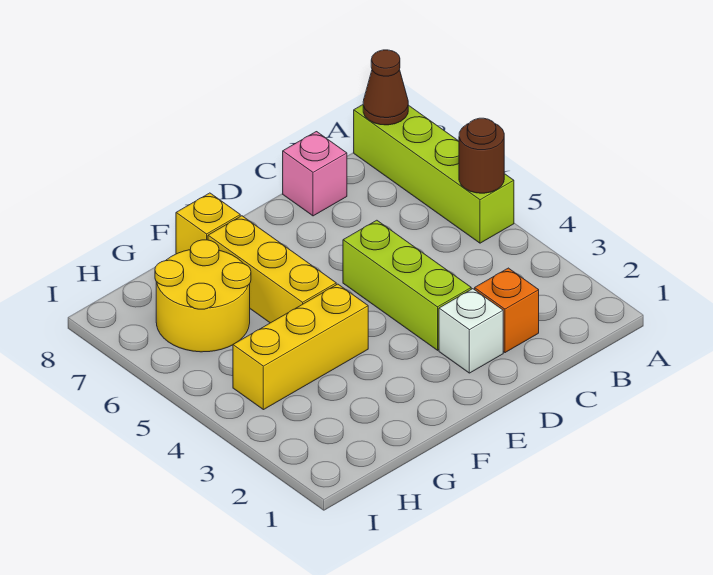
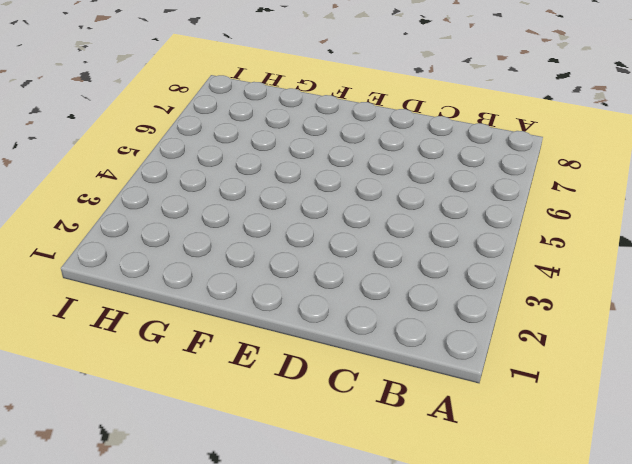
none -> lime brick A5:A8 level 1
none -> orange brick C2 level 1

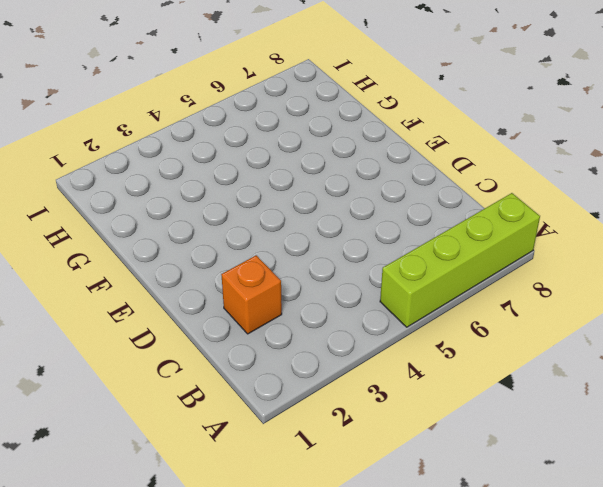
none -> pink brick C8 level 1
none -> white brick D2 level 1

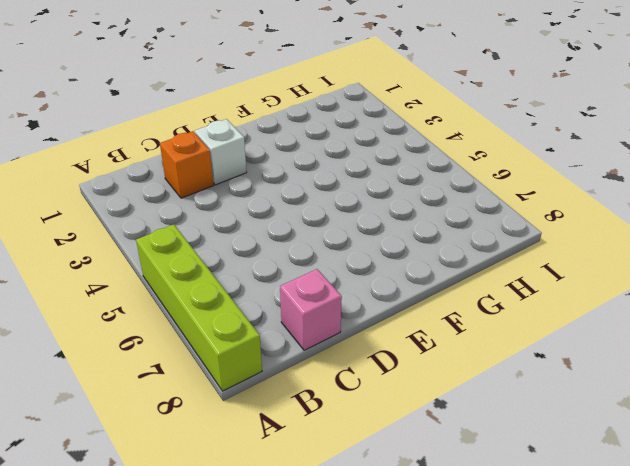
none -> lime brick D3:D5 level 1
none -> yellow brick F4:H4 level 1

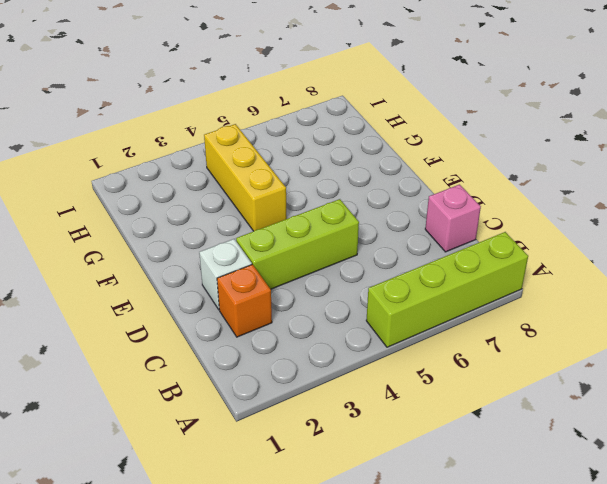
none -> yellow brick F5:F7 level 1
none -> yellow brick F8 level 1

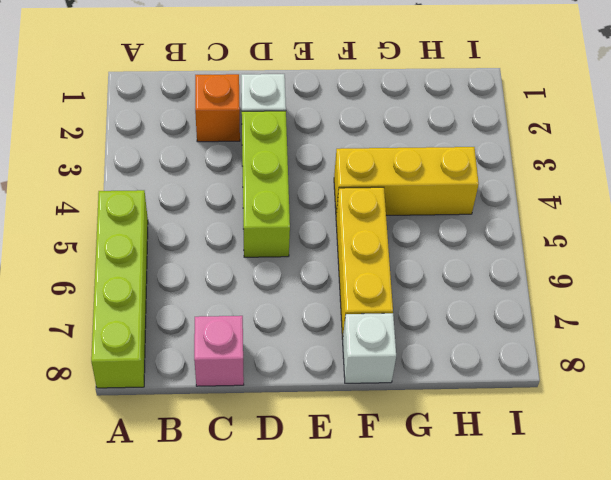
white brick F8 level 1 -> yellow brick F8 level 1
none -> yellow round brick G6:H7 level 1
none -> brown round brick A5 level 2

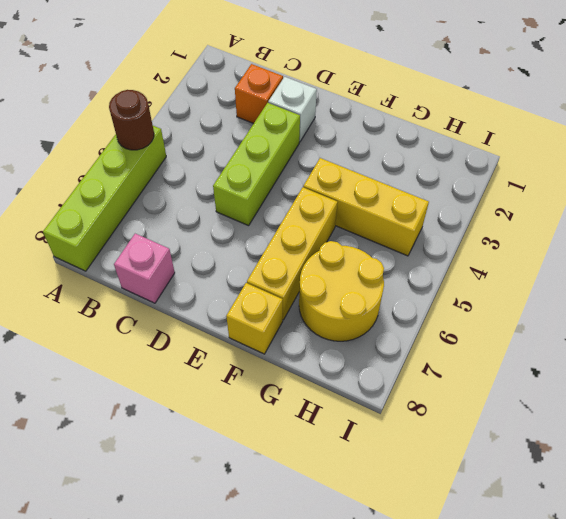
none -> brown cone A8 level 2

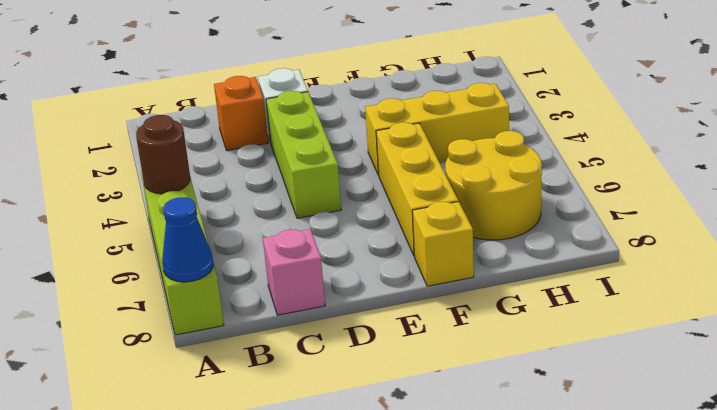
blue cone A8 level 2 -> brown cone A8 level 2

